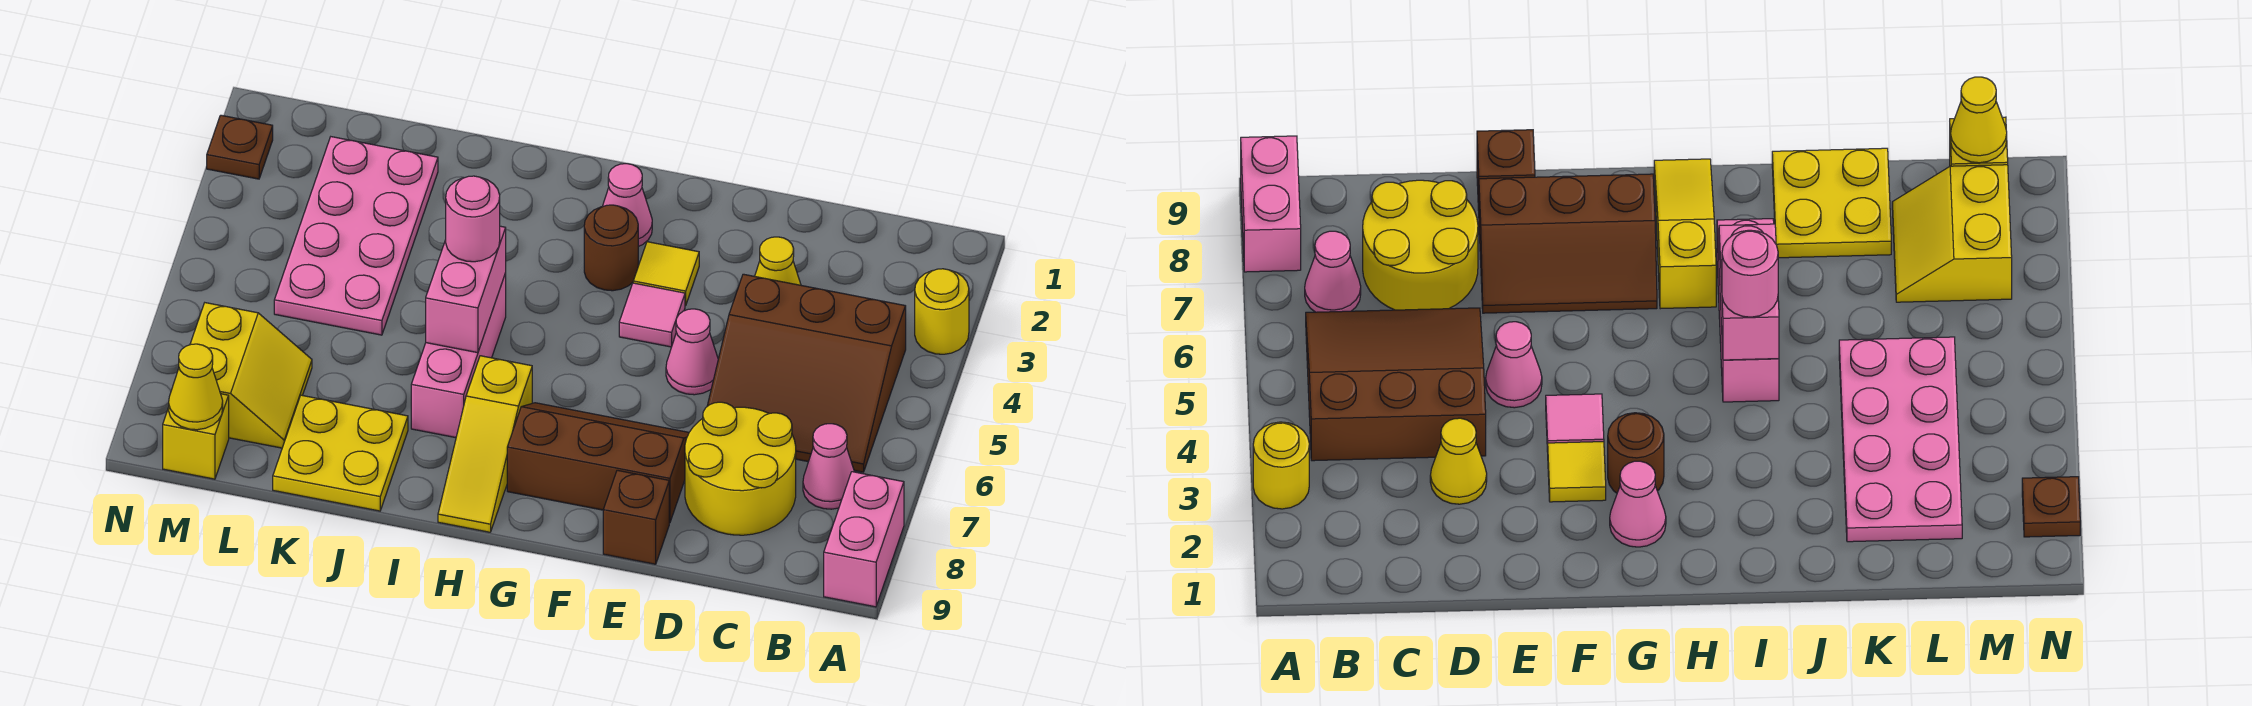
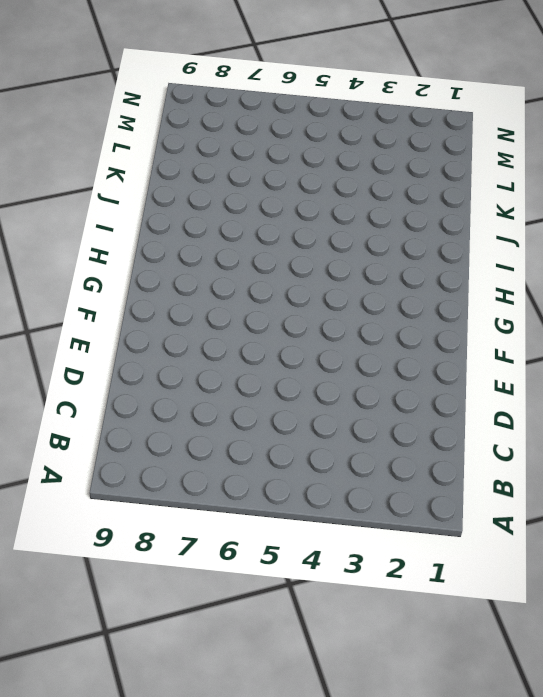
none -> yellow round brick A3 level 1
none -> pink brick A8:A9 level 1
none -> brown slope B4:D6 level 1 top 4

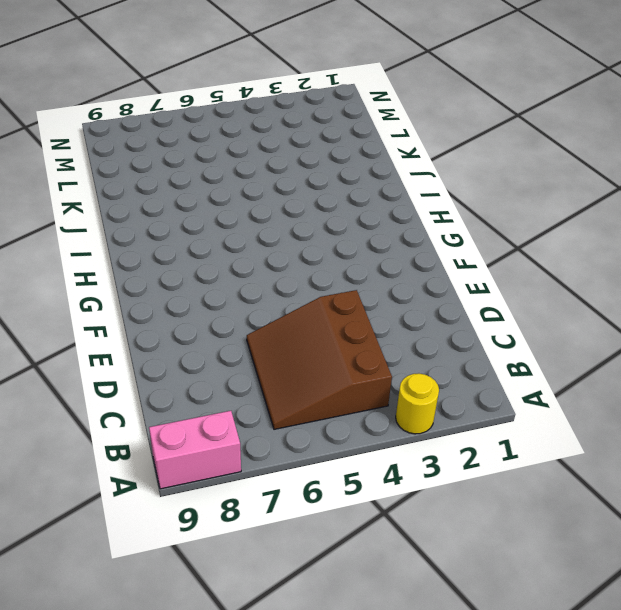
none -> pink cone B7 level 1
none -> yellow round brick C7:D8 level 1
none -> yellow cone D3 level 1

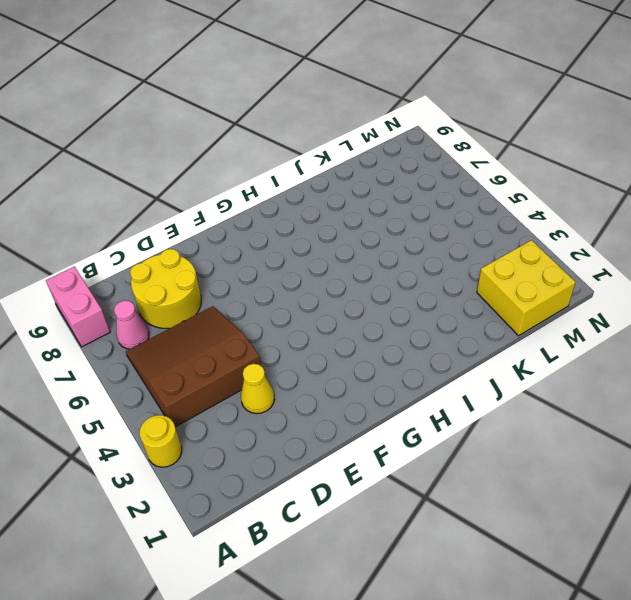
yellow brick L1:M2 level 1 -> pink plate K2:L5 level 1
none -> pink cone E5 level 1
none -> brown slope E7:G8 level 1 top 8
none -> brown brick E9 level 1

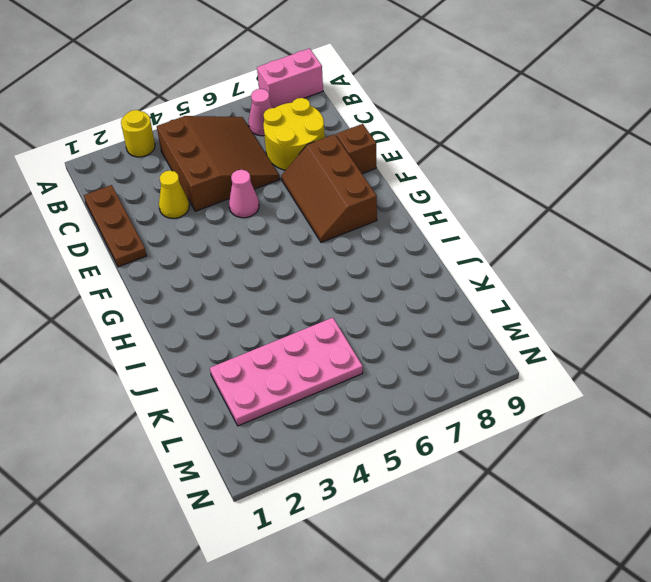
brown plate C1:E1 level 1 -> none
none -> yellow tile F3 level 1
none -> pink tile F4 level 1
none -> pink cone G2 level 1

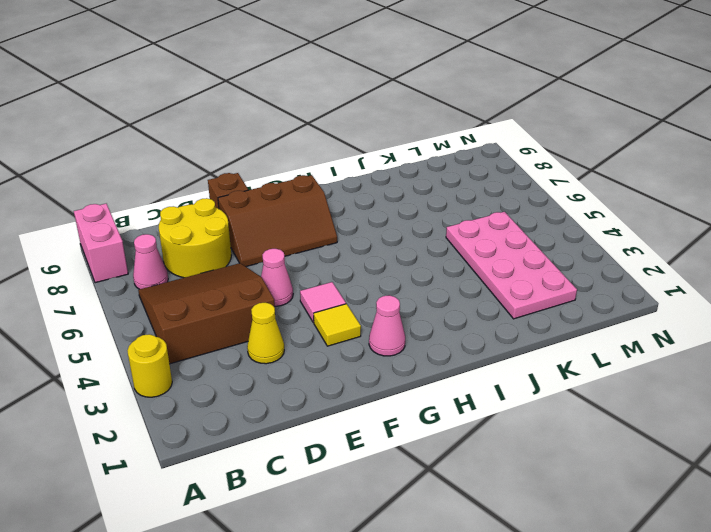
none -> brown round brick G3 level 1
none -> yellow slope H7:H9 level 1 top 7
none -> pink brick I5:I7 level 1

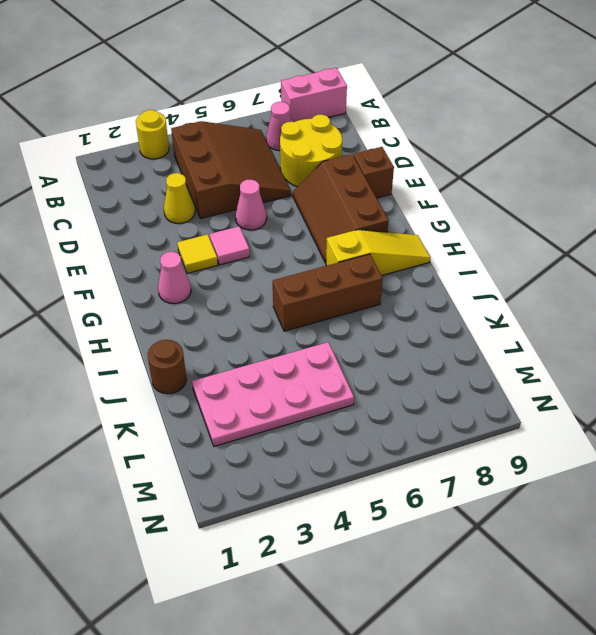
brown brick I5:I7 level 1 -> pink brick I5:I7 level 1
brown round brick J1 level 1 -> brown round brick G3 level 1
none -> yellow plate J8:K9 level 1
none -> yellow slope L7:M8 level 1 top M
none -> yellow brick M9 level 1

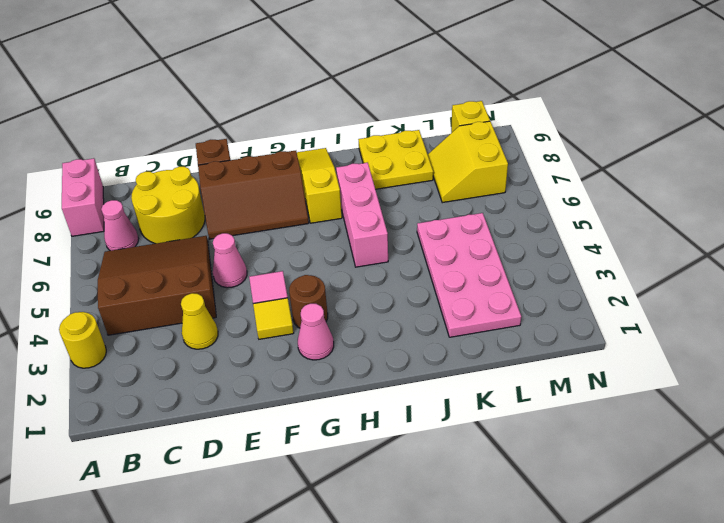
none -> brown plate N2 level 1
none -> pink brick I5:I6 level 2
none -> yellow cone M9 level 2

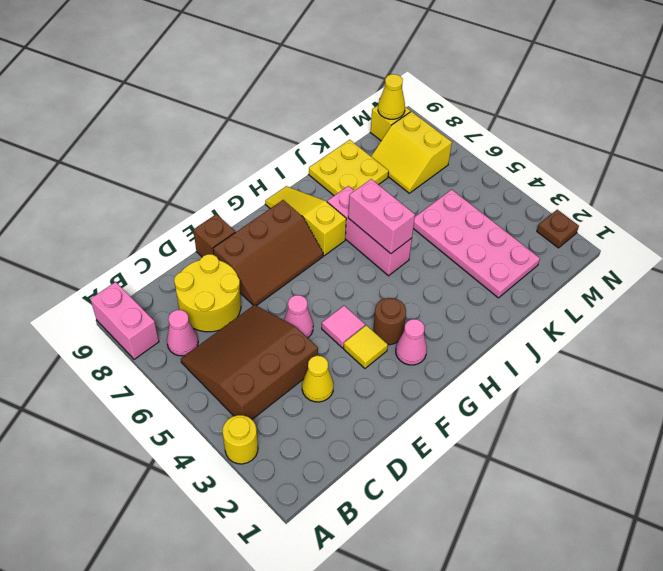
none -> pink round brick I5 level 3

